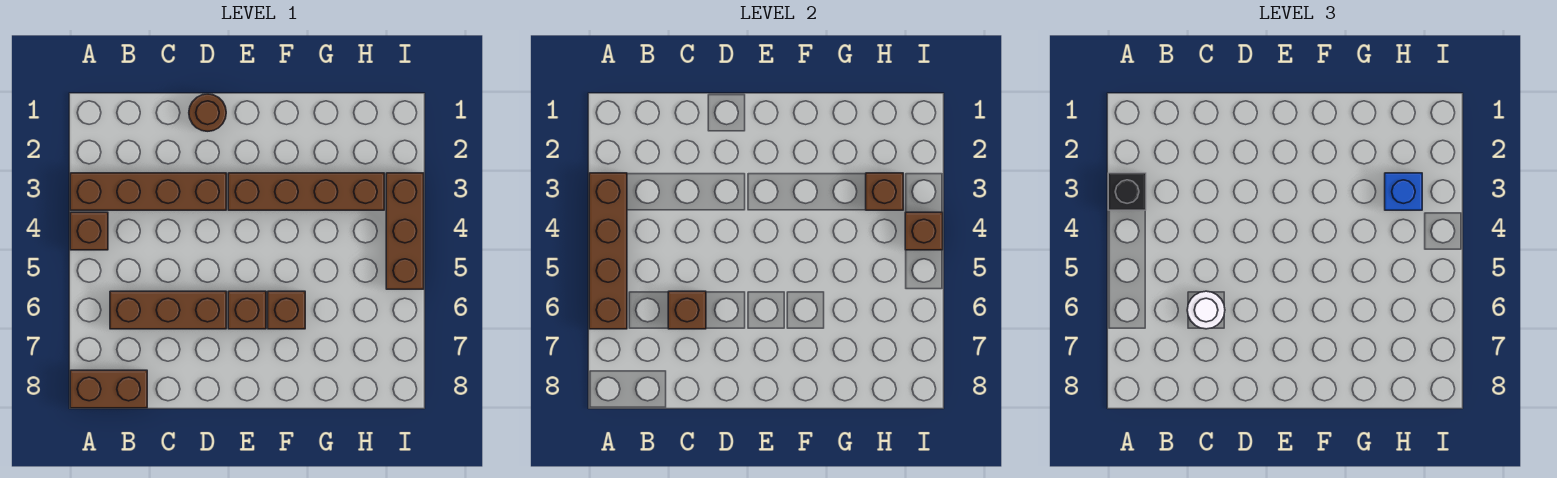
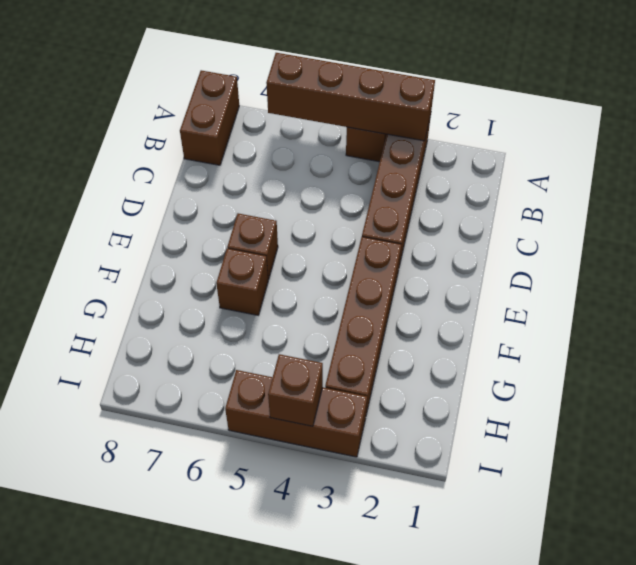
none -> brown brick B6:D6 level 1
none -> brown round brick D1 level 1
none -> brown brick C6 level 2

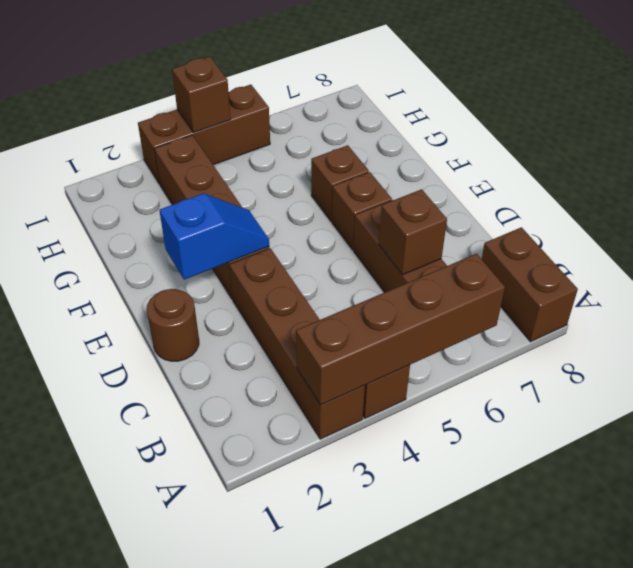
blue slope E2:E3 level 2 top 2 -> none
none -> brown brick H3 level 2
none -> black brick A3 level 3
none -> white round brick C6 level 3

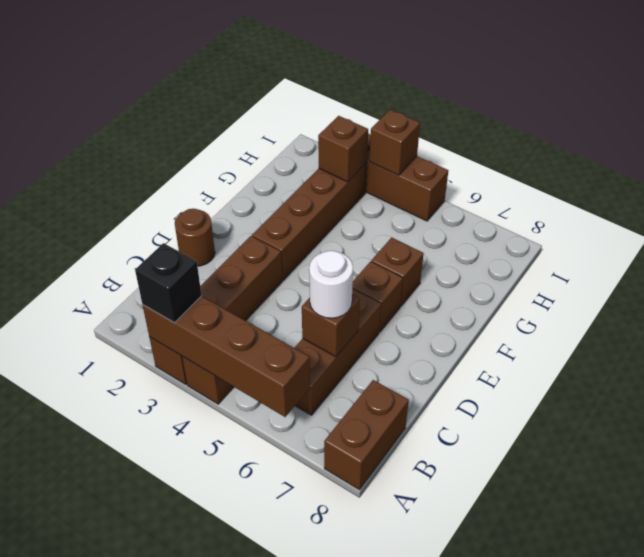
none -> blue brick H3 level 3

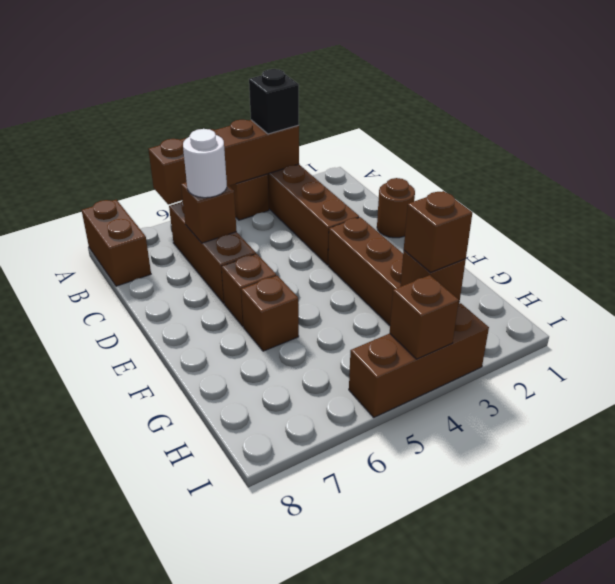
brown brick H3 level 3 -> blue brick H3 level 3

